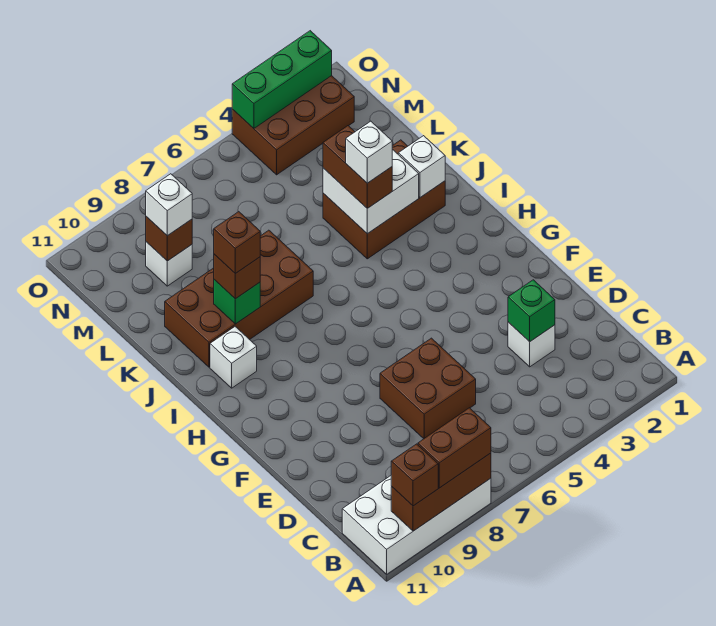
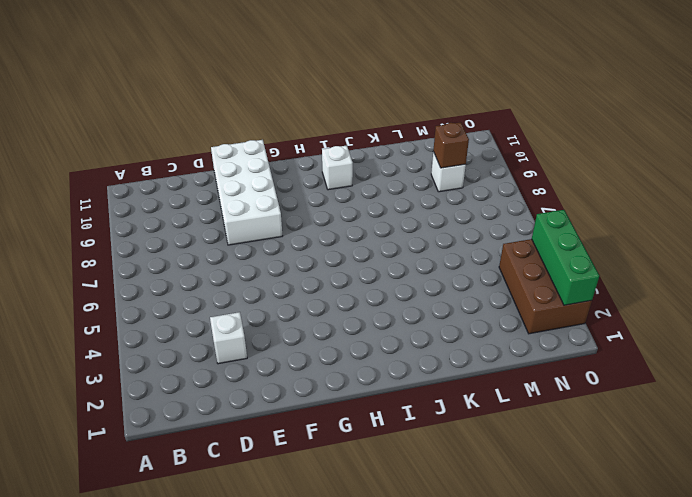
white brick E8:F11 level 1 -> white brick A8:B11 level 1
none -> brown brick D6:E7 level 1
none -> brown brick J2:K4 level 1
none -> brown brick J7:K10 level 1

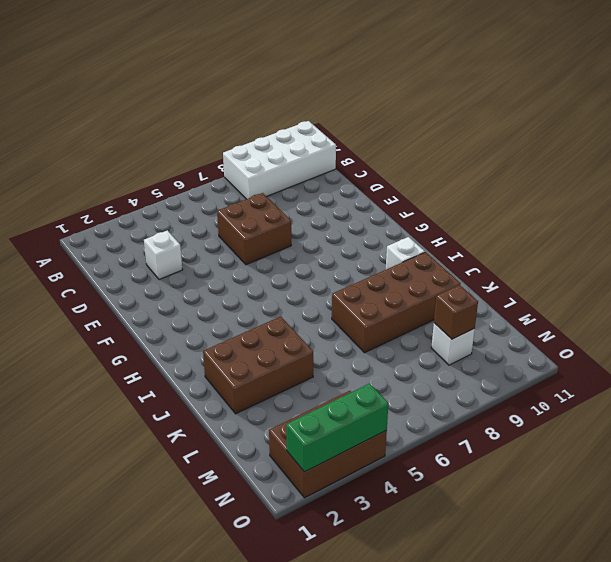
none -> brown brick A8:A10 level 2
none -> green brick D3 level 2
none -> white brick J2 level 2

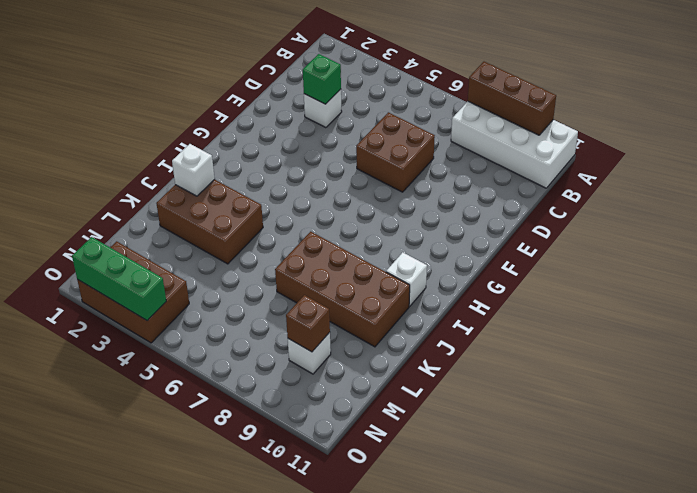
none -> white brick J3:K4 level 2
none -> green brick J9 level 2
none -> brown brick A8:A9 level 3

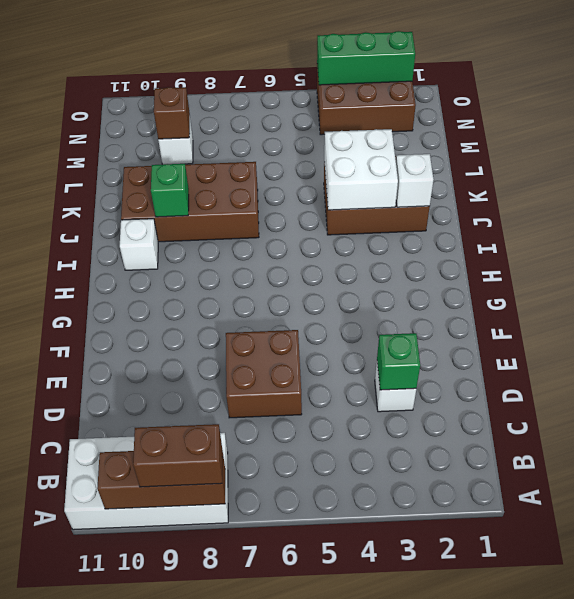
none -> brown brick A10 level 3
none -> brown brick J4:K4 level 3
none -> brown brick J9 level 3

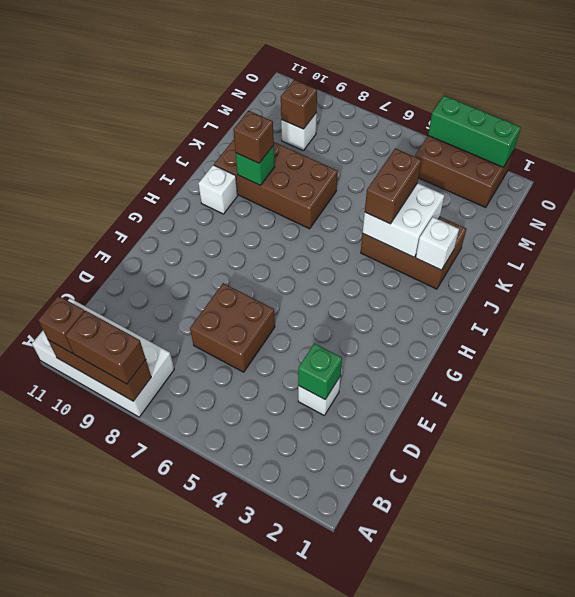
none -> white brick M9 level 3
none -> white brick J4 level 4
none -> brown brick J9 level 4

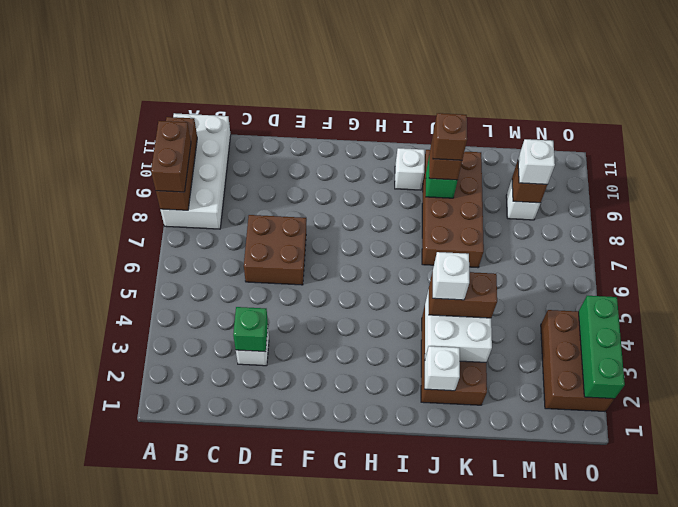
none -> brown brick A10 level 3

